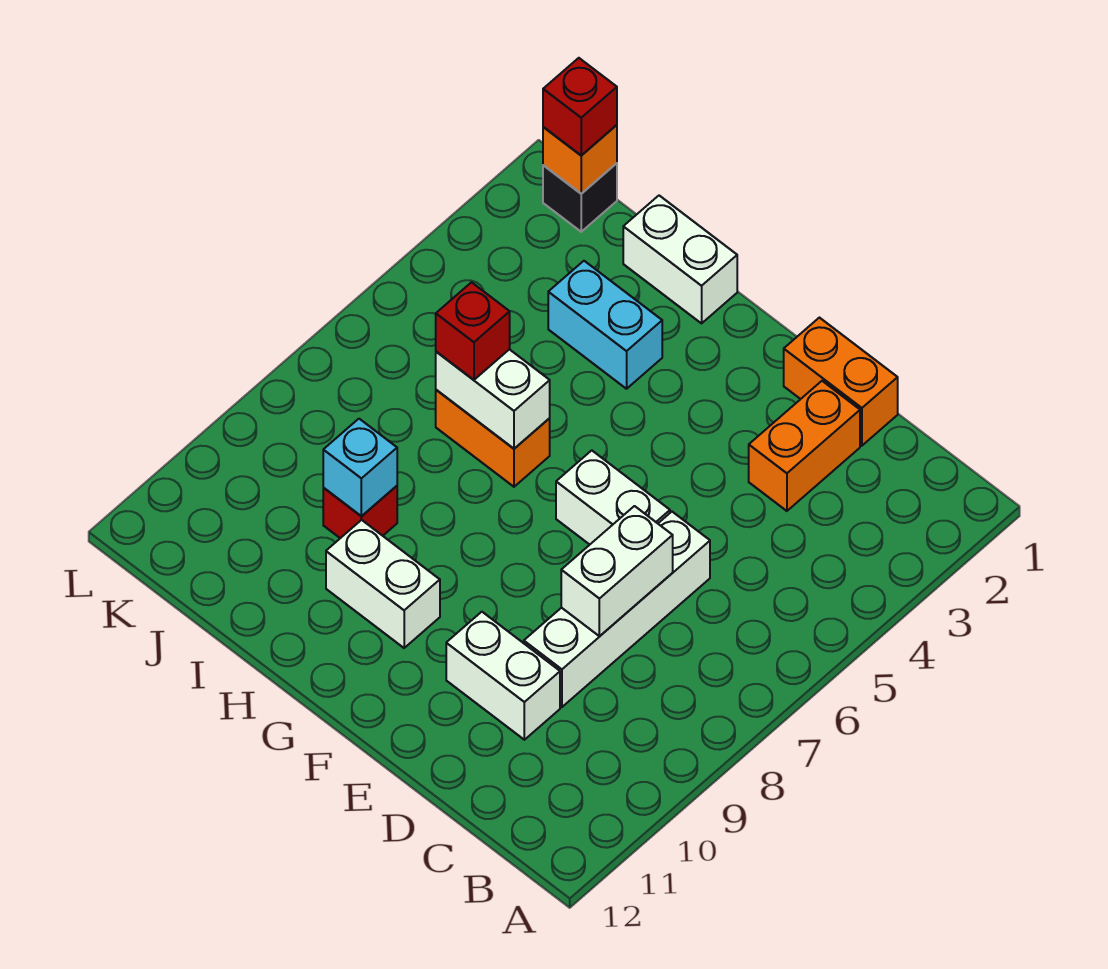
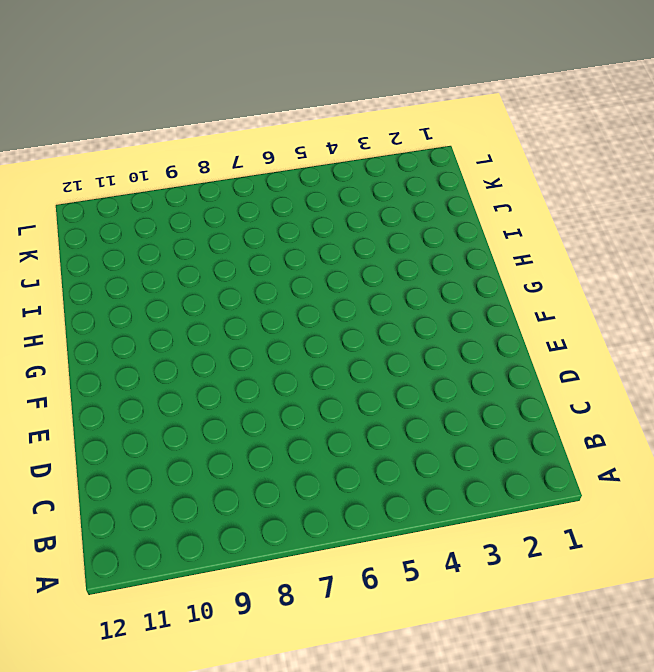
none -> orange brick D1:E1 level 1
none -> orange brick D2:D3 level 1
none -> white brick D6:D9 level 1

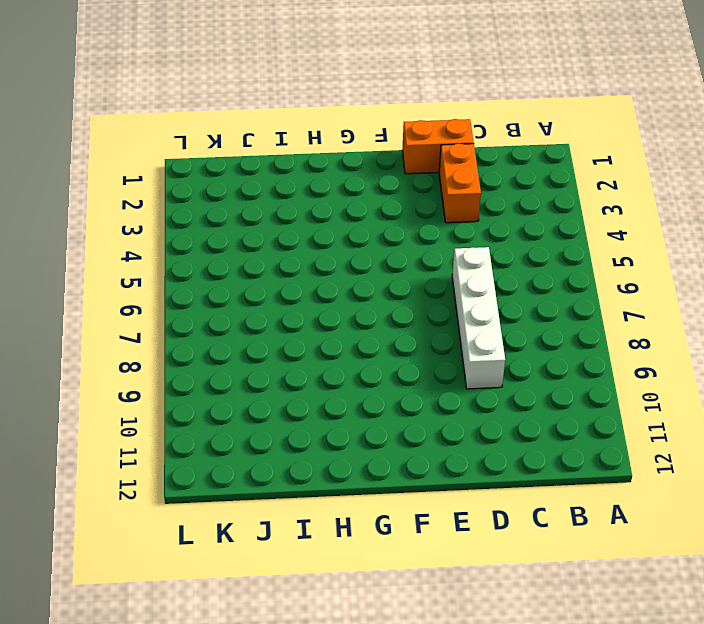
none -> white brick D10:E10 level 1
none -> white brick E6:F6 level 1
none -> white brick G10:H10 level 1

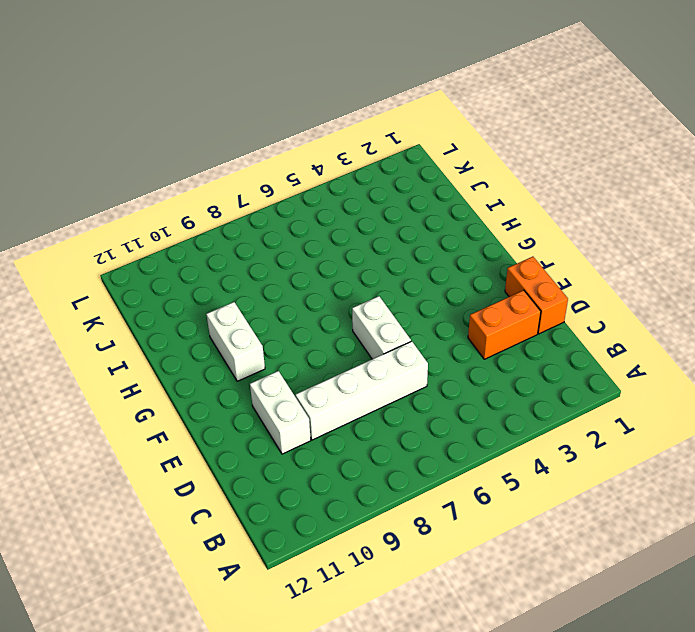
none -> white brick H1:I1 level 1
none -> cyan brick H3:I3 level 1
none -> orange brick H6:I6 level 1

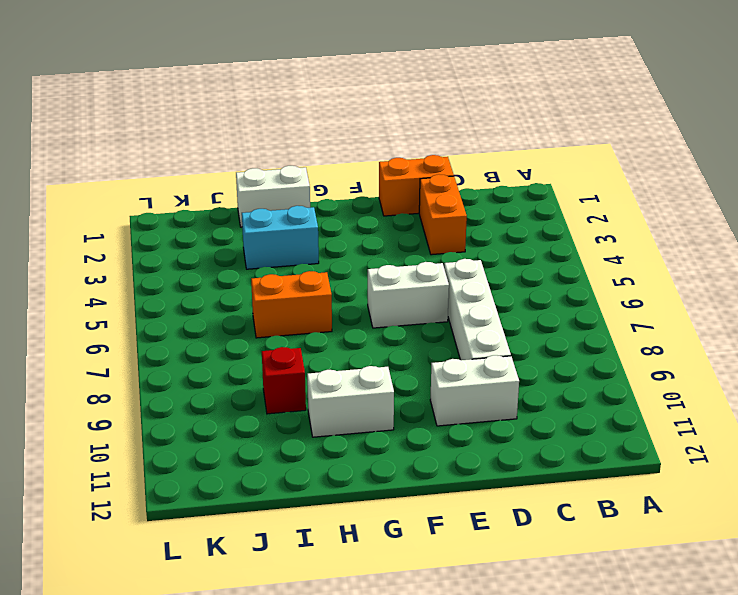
none -> black brick K1 level 1
none -> white brick D7:D8 level 2
none -> white brick H6:I6 level 2

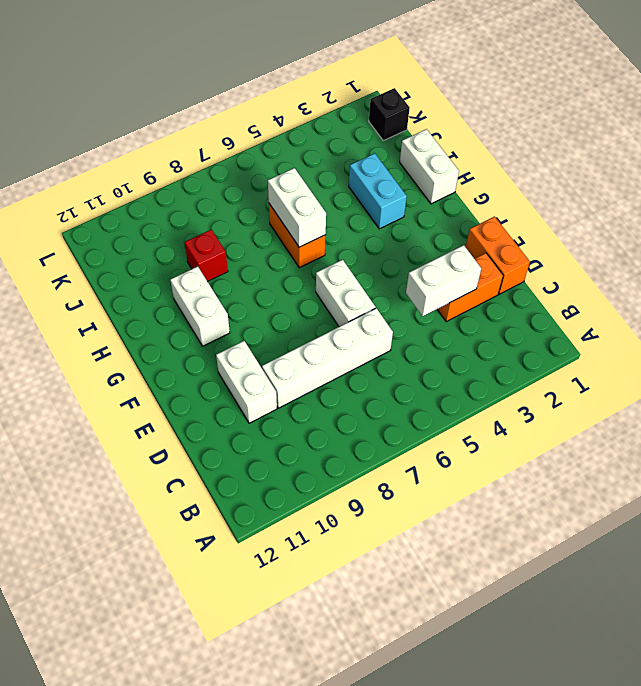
white brick D3:D4 level 2 -> white brick D7:D8 level 2
none -> cyan brick I9 level 2
none -> orange brick K1 level 2
none -> red brick I6 level 3

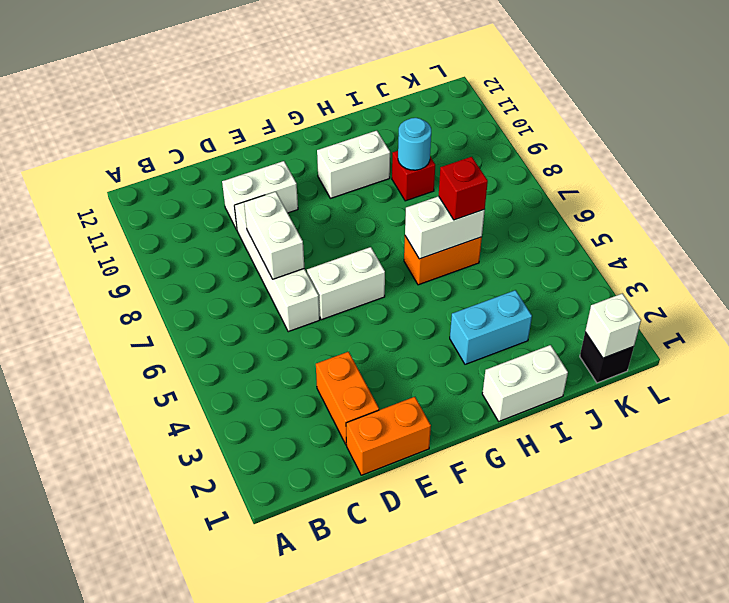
cyan round brick I9 level 2 -> cyan brick I9 level 2
white brick K1 level 2 -> orange brick K1 level 2
none -> red brick K1 level 3

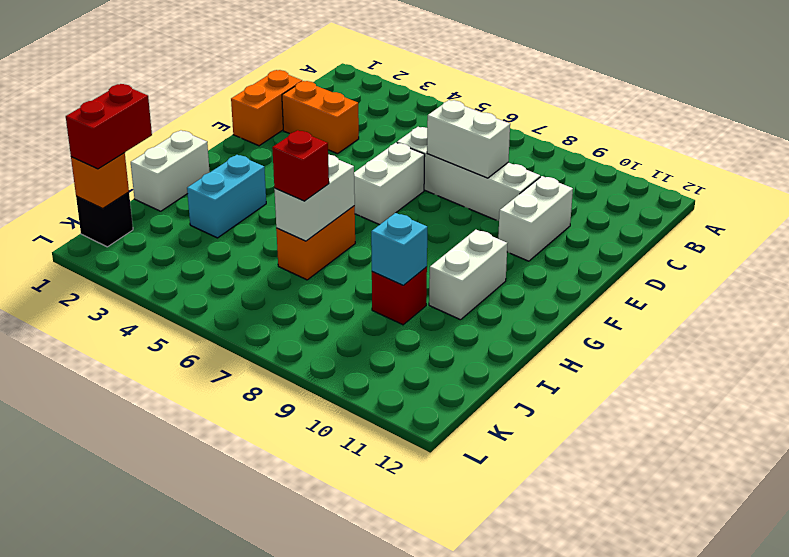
red brick J1:K1 level 3 -> red brick K1 level 3

